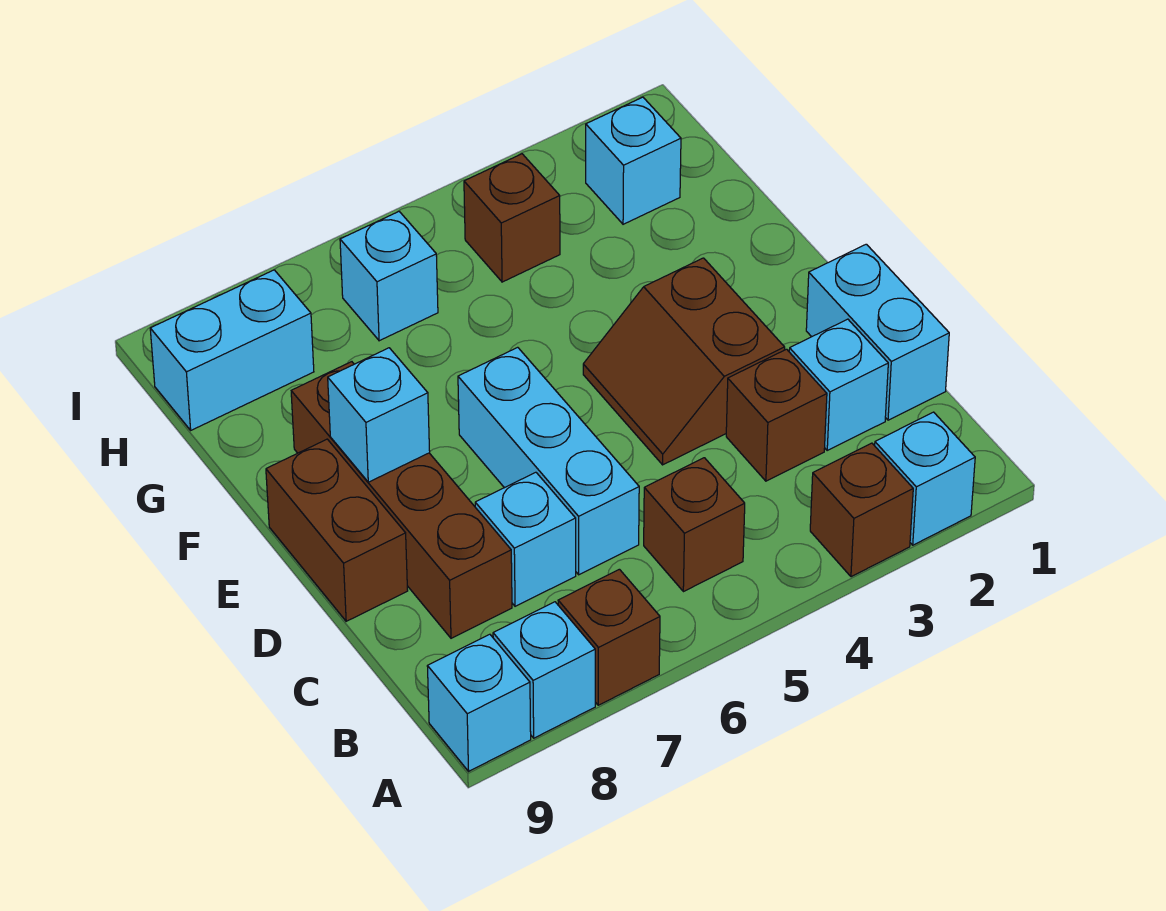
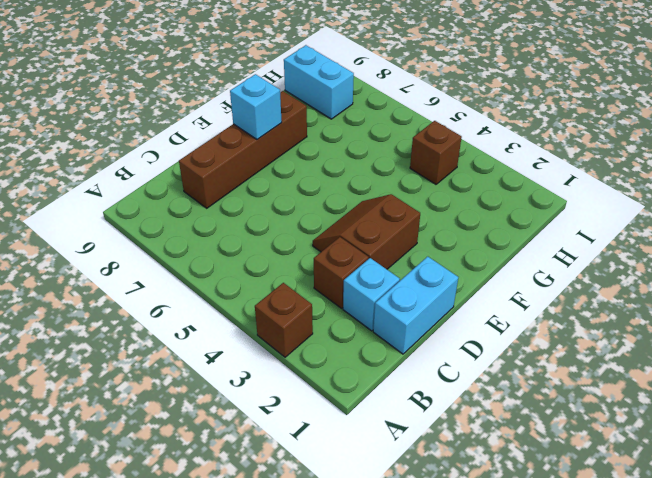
none -> cyan brick A2 level 1
none -> brown brick A7 level 1
none -> cyan brick A8 level 1

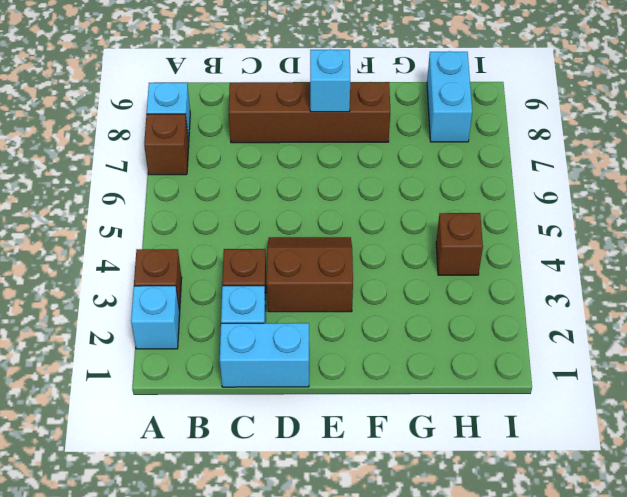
none -> cyan brick A9 level 1
none -> brown brick B5 level 1
none -> cyan brick C6:E6 level 1

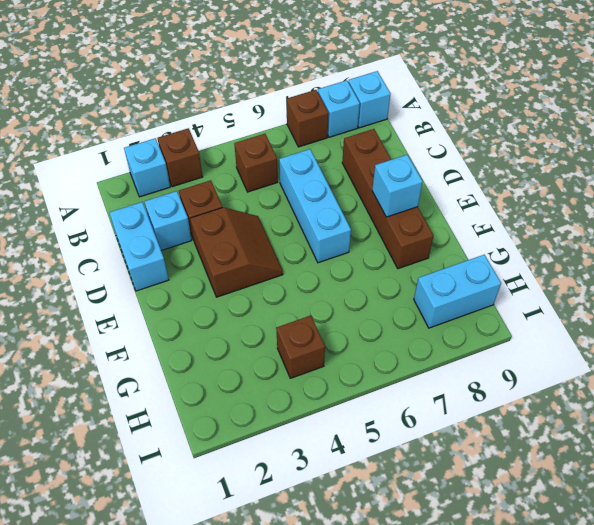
none -> cyan brick C7 level 1
none -> brown brick D9:E9 level 1
none -> cyan brick H2 level 1

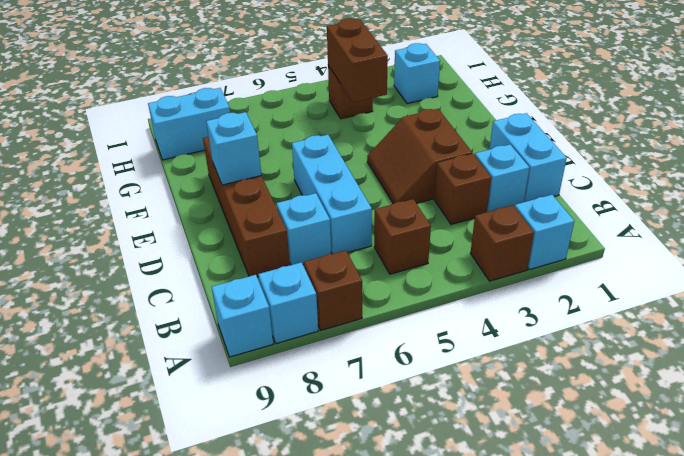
brown brick G4:H4 level 2 -> brown brick D9:E9 level 1
none -> cyan brick H6 level 1

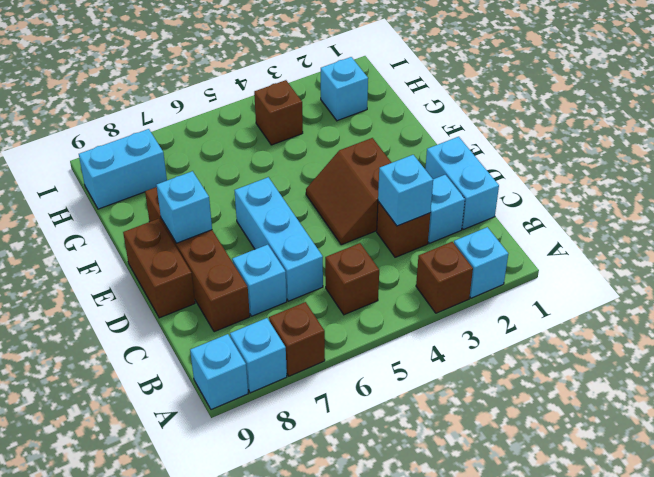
cyan brick C3 level 2 -> cyan brick H6 level 1

